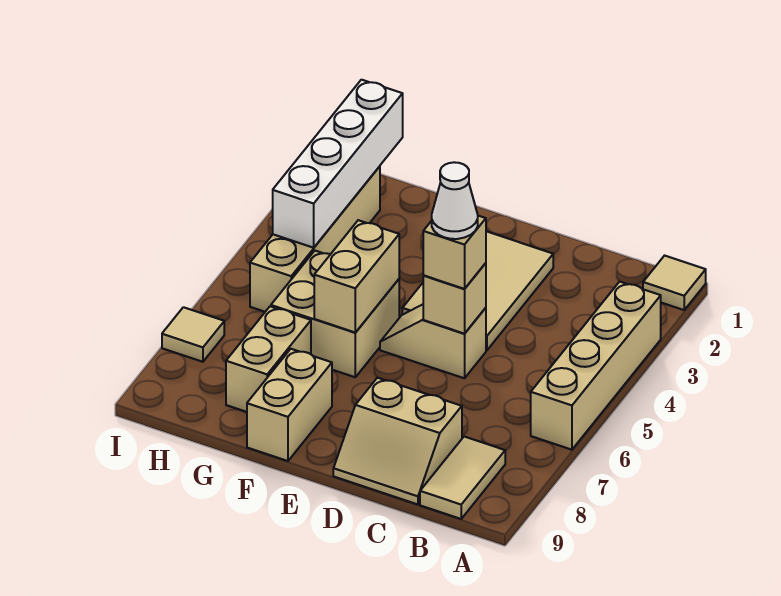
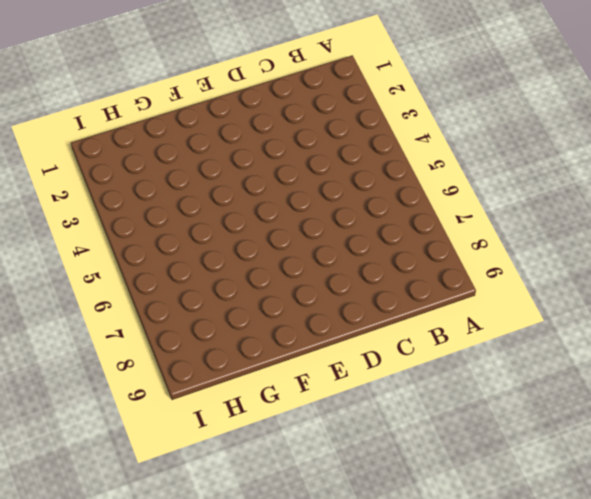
none -> tan tile A1 level 1
none -> tan brick A3:A6 level 1
none -> tan tile B8:B9 level 1

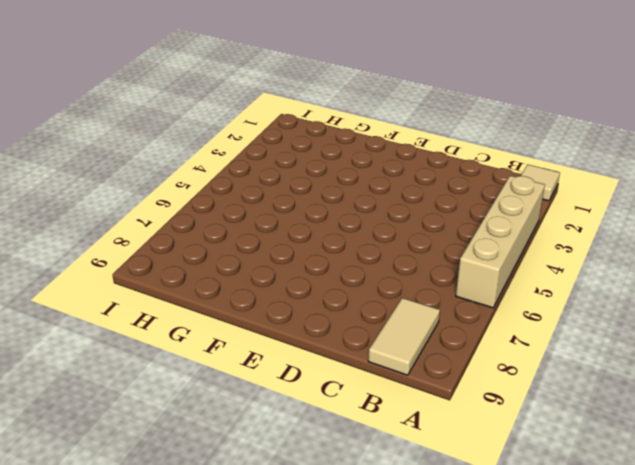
none -> tan slope C8:D9 level 1 top 8
none -> tan tile D2:E4 level 1
none -> tan slope D5:E5 level 1 top D

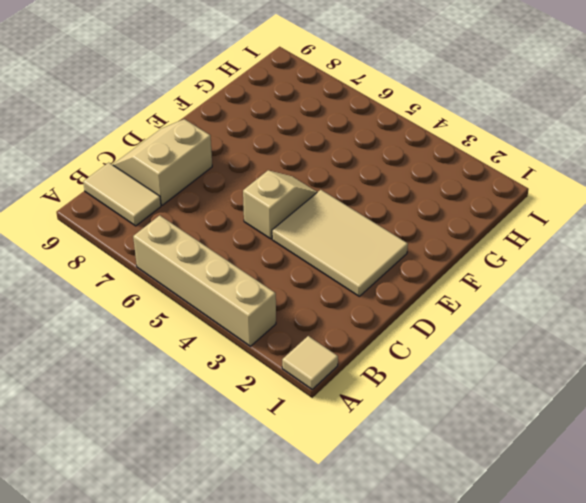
none -> tan brick F5:G6 level 1
none -> tan brick F8:F9 level 1
none -> tan brick G7:G8 level 1

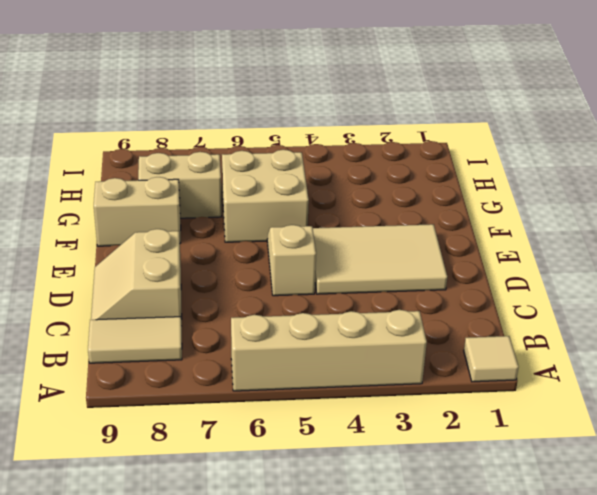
none -> tan brick H2:H5 level 1
none -> tan tile I7 level 1
none -> tan brick D5 level 2

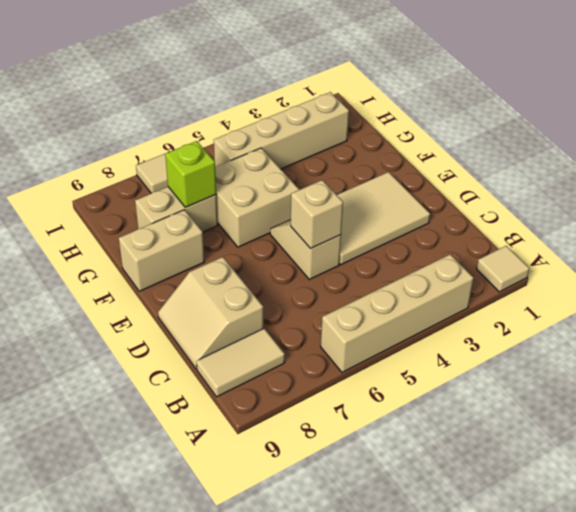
lime brick G7 level 2 -> none
none -> tan brick F5:F6 level 2
none -> white brick H1:H4 level 2
none -> tan brick D5 level 3

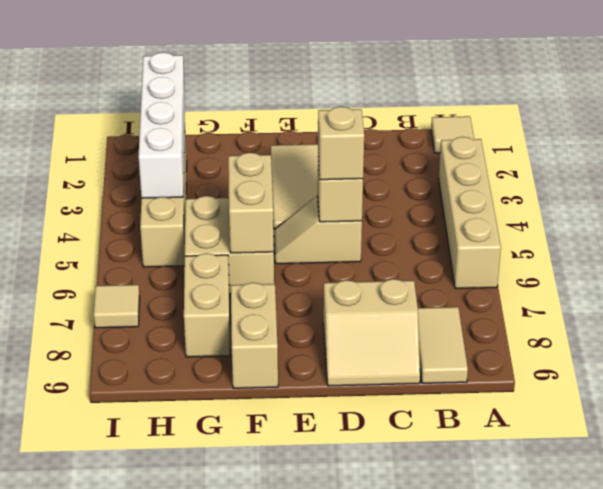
none -> white cone D5 level 4

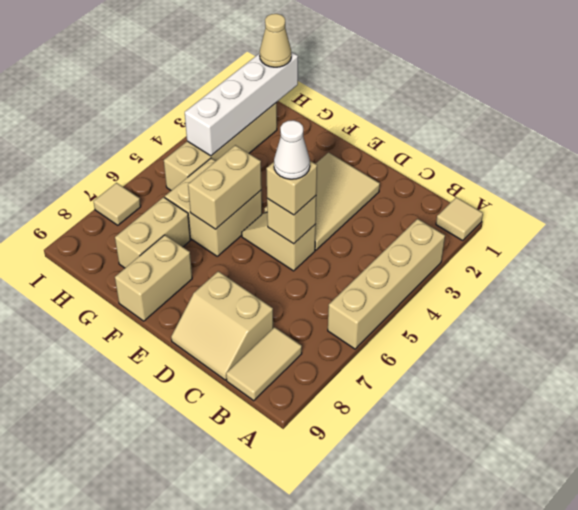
tan cone H1 level 3 -> none

